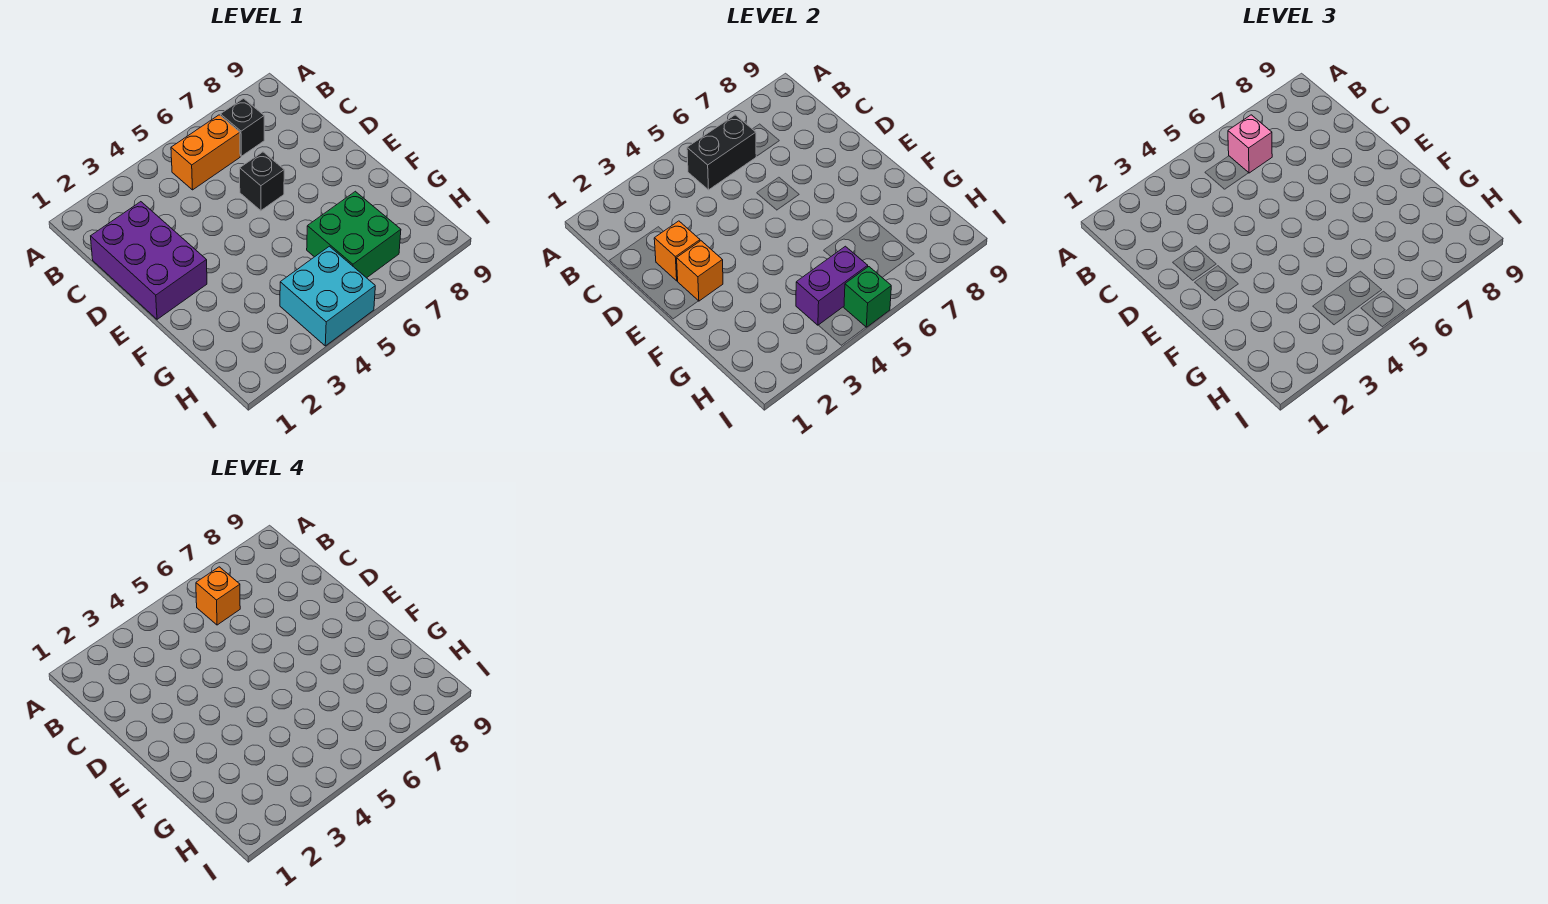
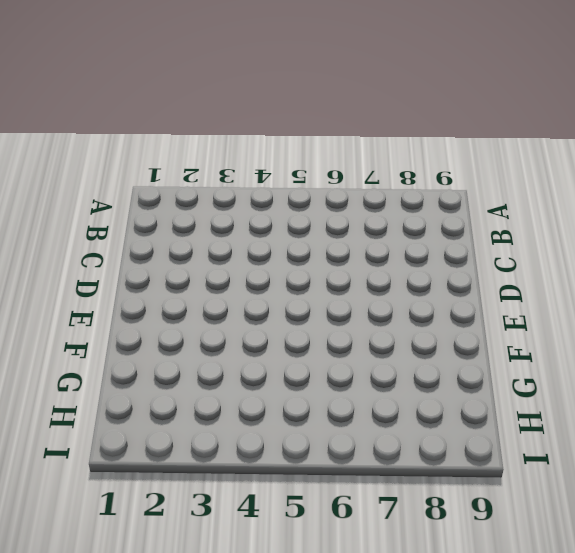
none -> orange brick B5:B6 level 1
none -> black brick B7 level 1
none -> purple brick C1:E2 level 1

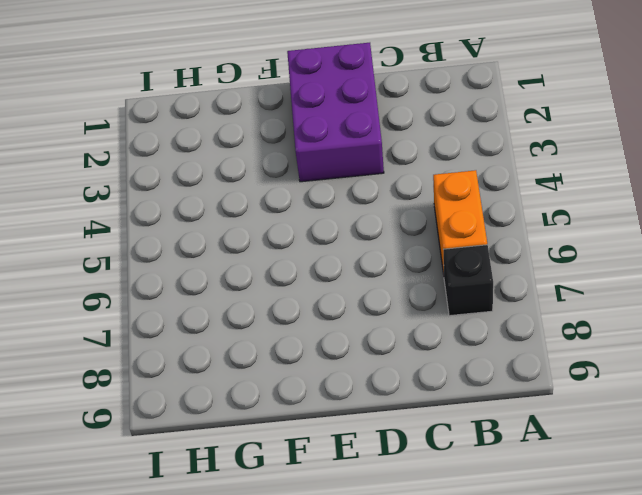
purple brick D1:E3 level 1 -> purple brick C1:E2 level 1
none -> black brick D6 level 1
none -> green brick G6:H7 level 1
none -> cyan brick H4:I5 level 1

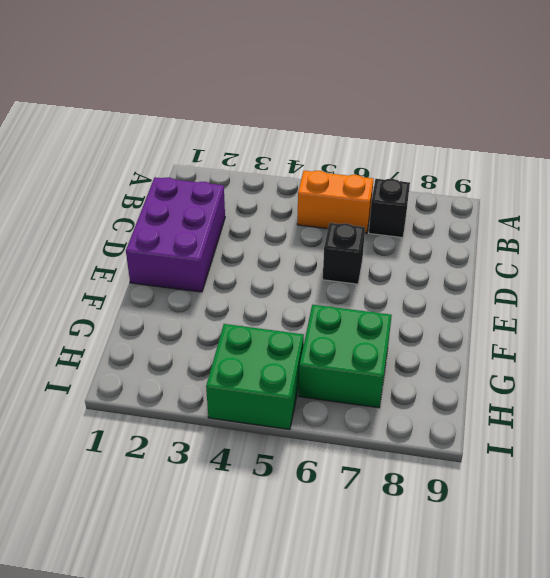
green brick H4:I5 level 1 -> cyan brick H4:I5 level 1
none -> black brick B5:B6 level 2
none -> orange brick D2 level 2
none -> orange brick E2 level 2

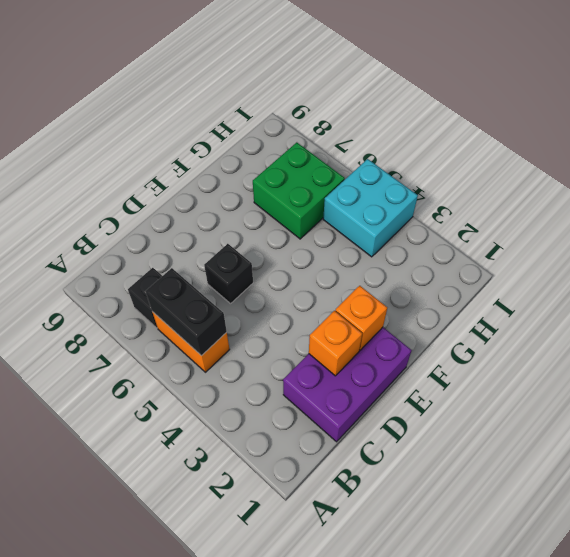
none -> purple brick H4:H5 level 2
none -> green brick I5 level 2
none -> pink brick B6 level 3

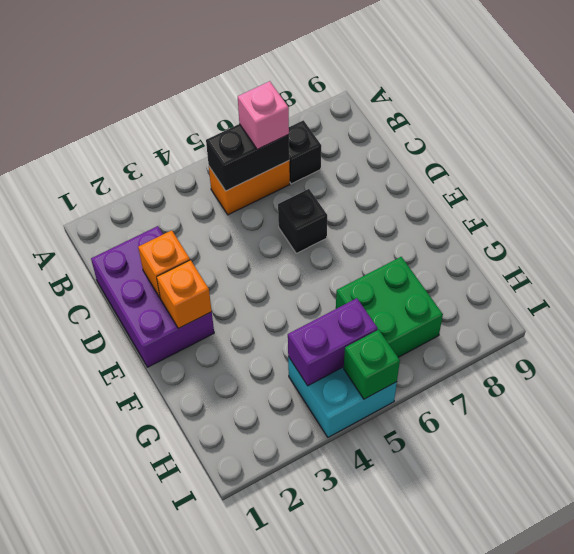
none -> orange brick B6 level 4

